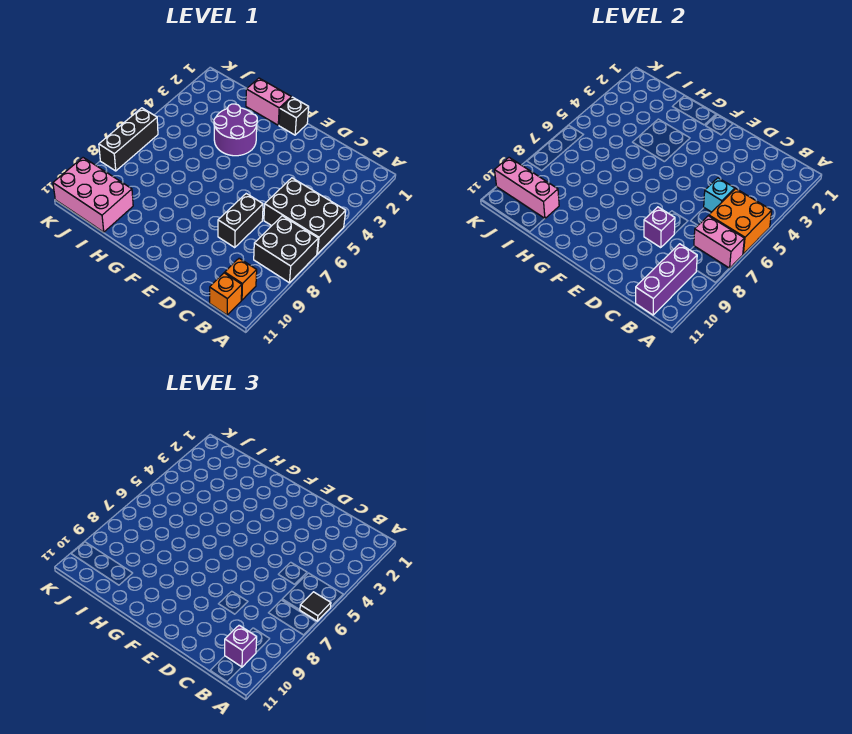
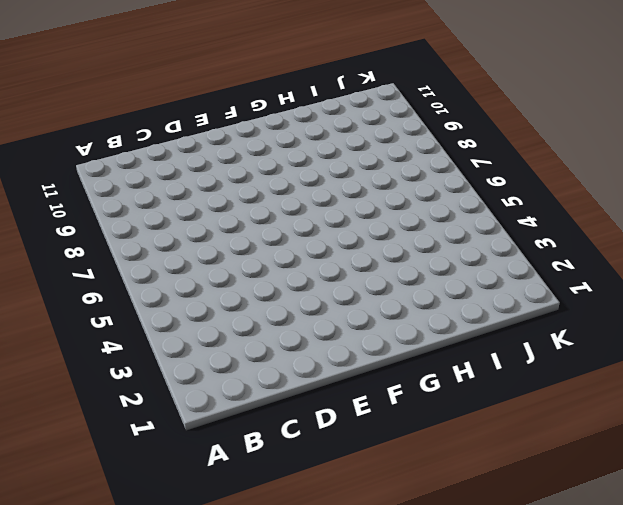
none -> black brick A5:C6 level 1
none -> black brick A7:B8 level 1
none -> orange brick B10 level 1

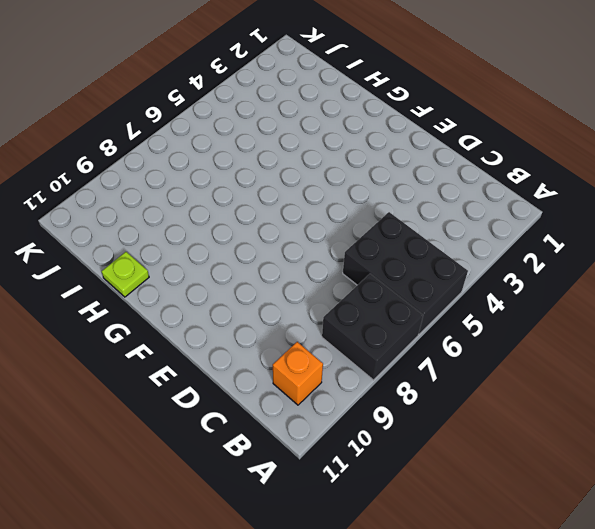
lime plate H11 level 1 -> none
none -> orange brick B11 level 1
none -> black brick D7:D8 level 1
none -> black brick F1 level 1

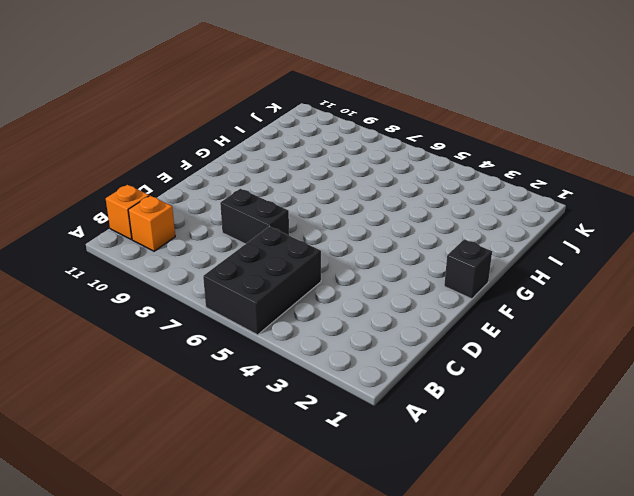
none -> black brick A7:B8 level 1
none -> pink brick G1:H1 level 1
none -> purple round brick G3:H4 level 1

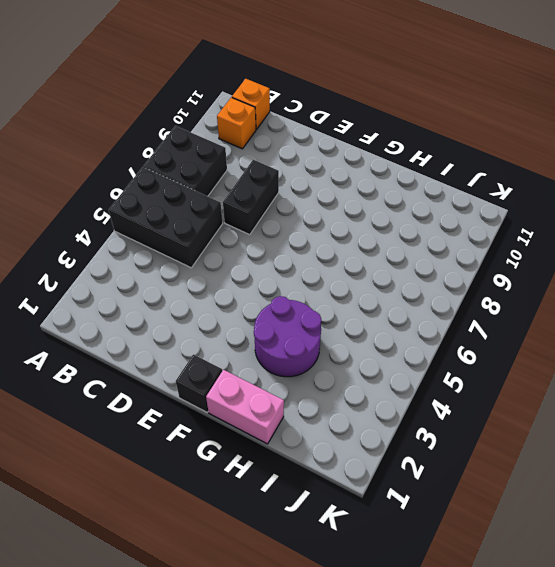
none -> pink brick I10:K11 level 1
none -> black brick K6:K8 level 1
none -> orange brick A5:B6 level 2

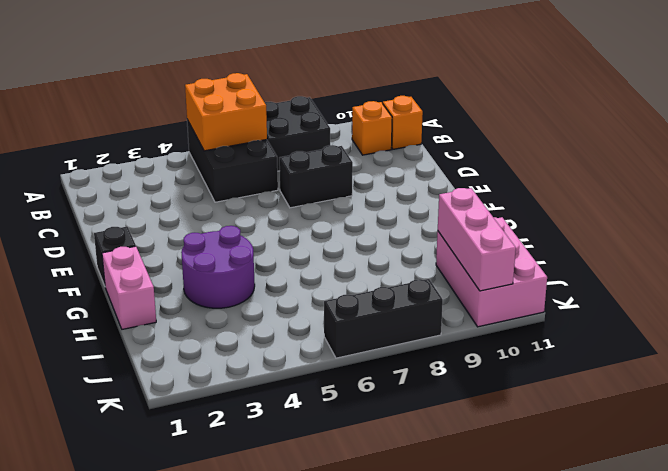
none -> pink brick A7:B7 level 2
none -> purple brick B9:B11 level 2
none -> cyan brick C5 level 2

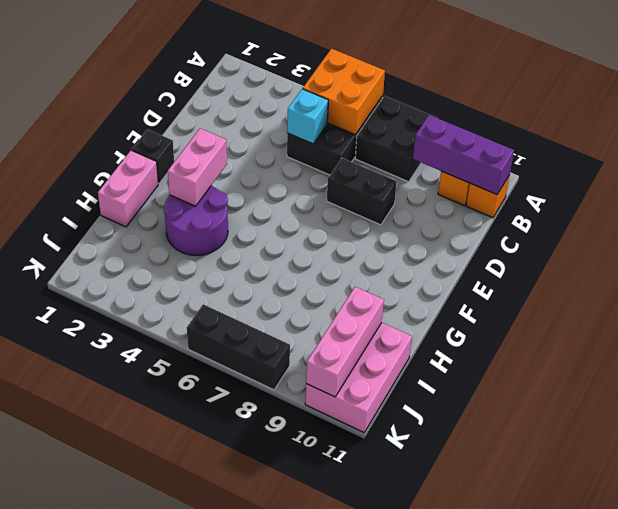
pink brick F3:G3 level 2 -> pink brick A7:B7 level 2
none -> purple brick D8 level 2
none -> black tile A6 level 3
none -> purple brick B10 level 3

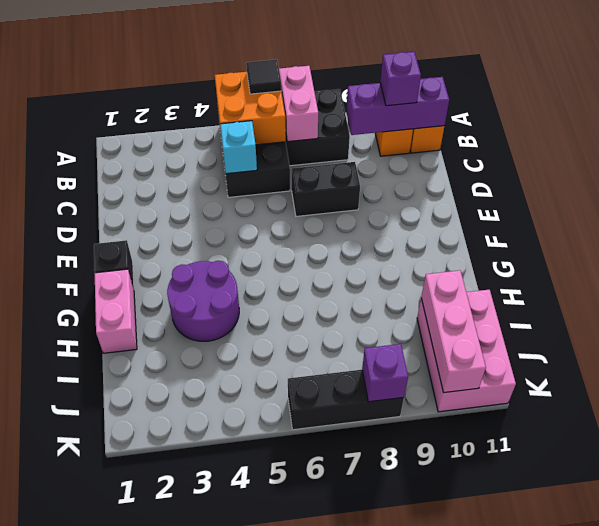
purple brick K8 level 2 -> purple brick D8 level 2

